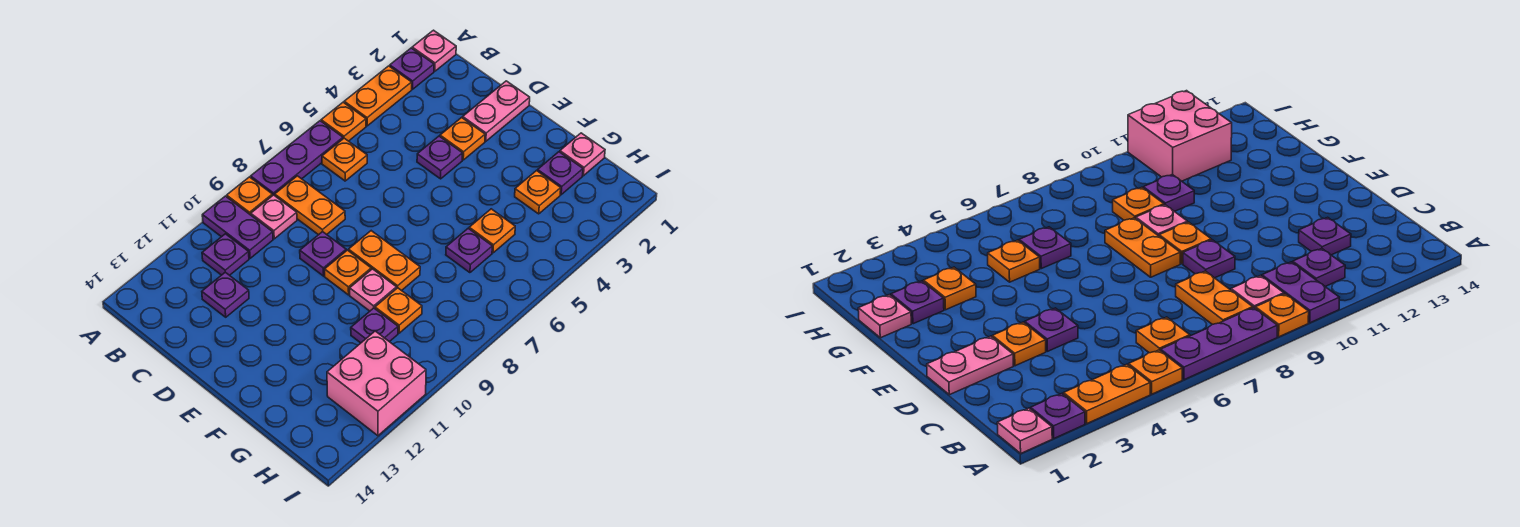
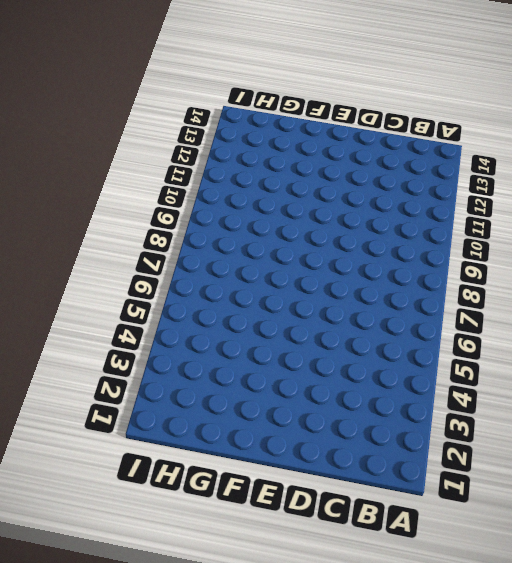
none -> pink plate A1 level 1
none -> purple plate A2 level 1
none -> orange plate A3:A4 level 1

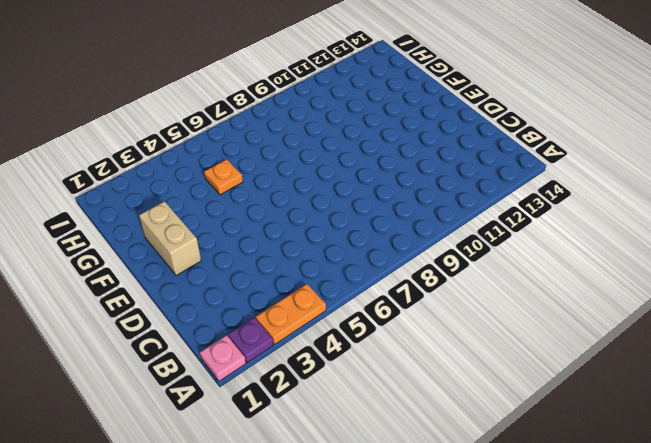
tan brick E2:F2 level 1 -> none
none -> orange plate A5 level 1
none -> purple plate A6:A8 level 1
none -> orange plate A9 level 1

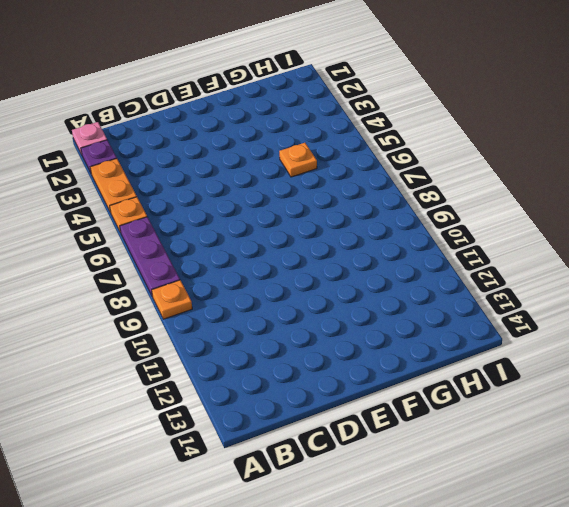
none -> purple plate A10:B10 level 1
none -> orange plate B6 level 1
none -> orange plate B8:C8 level 1

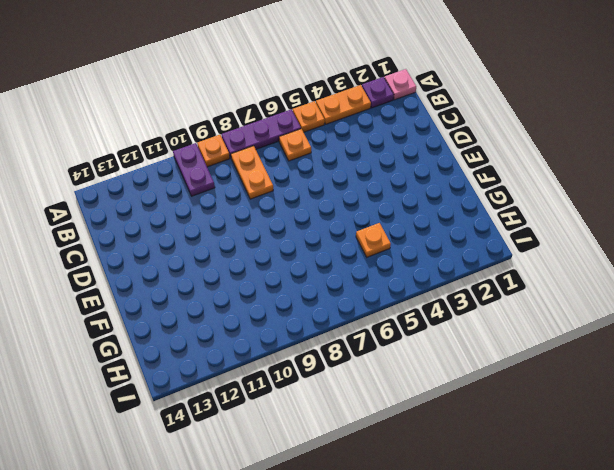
none -> pink plate B9 level 1
none -> purple plate B11 level 1
none -> purple plate C12 level 1

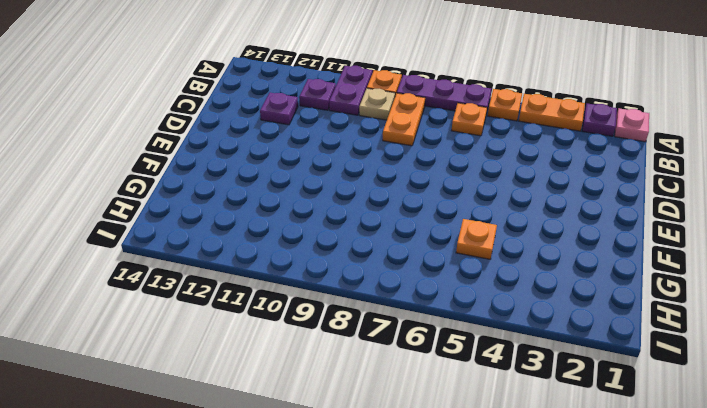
tan plate B9 level 1 -> pink plate B9 level 1
none -> pink plate D1:D2 level 1
none -> orange plate D3 level 1
none -> purple plate D4 level 1

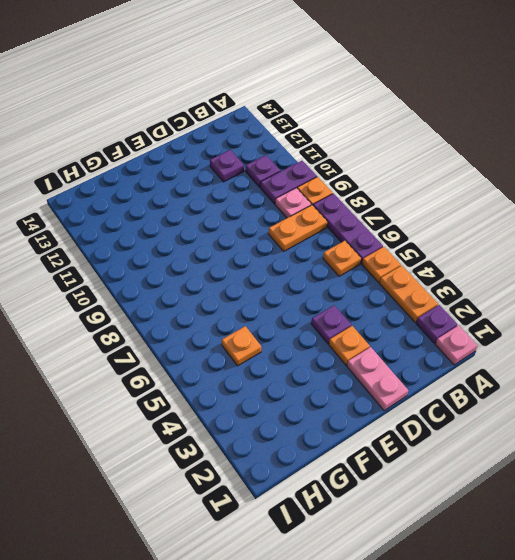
none -> purple plate D9 level 1
none -> orange plate E8:F8 level 1
none -> orange plate E9 level 1

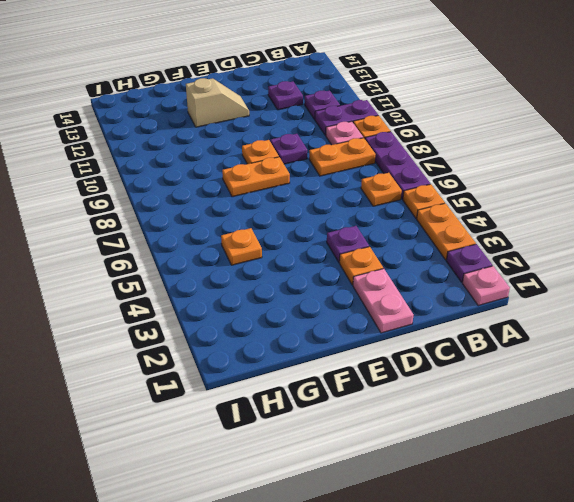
tan slope E12:F12 level 1 top F -> none
none -> pink plate F9 level 1
none -> pink plate G1 level 1
none -> purple plate G2 level 1

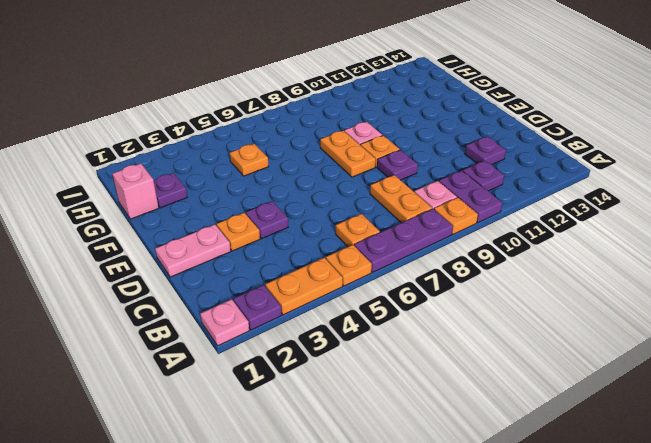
pink brick G1 level 1 -> pink plate G1 level 1
none -> orange plate G3 level 1
none -> purple plate G6 level 1
none -> orange plate G9 level 1

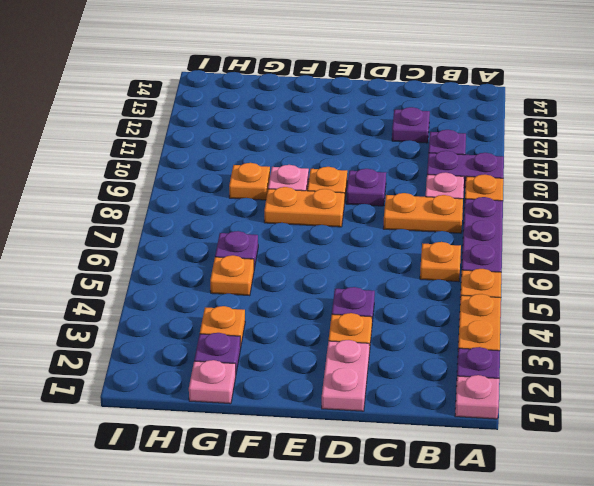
none -> purple plate G10 level 1
none -> pink brick H11:I12 level 1

